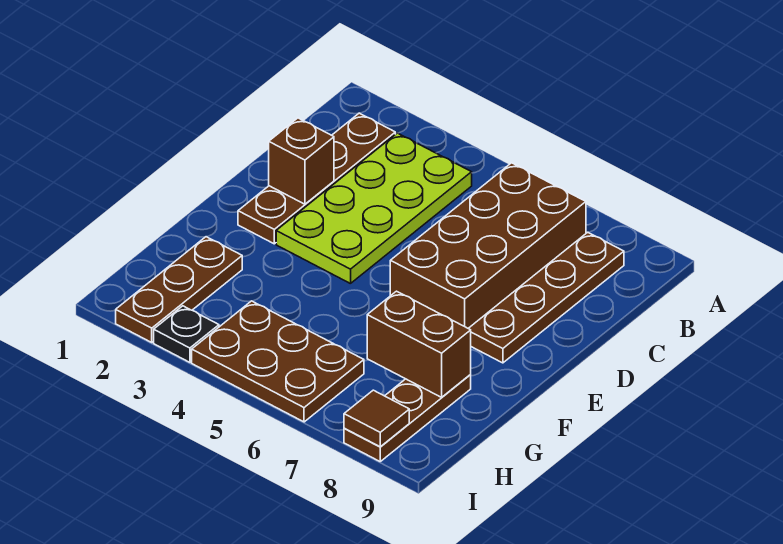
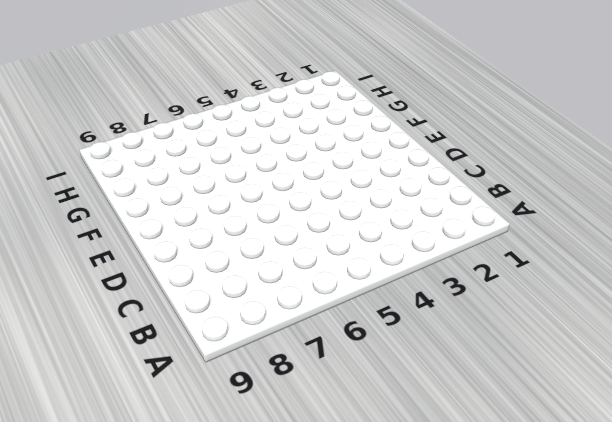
none -> brown plate B2:E2 level 1
none -> lime plate B3:E4 level 1

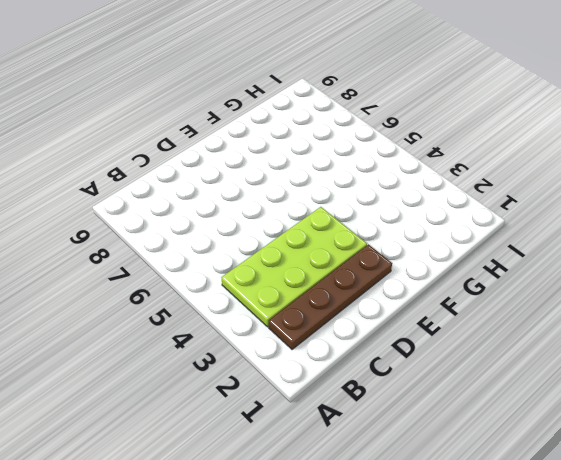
none -> brown brick B6:E7 level 1
none -> brown plate B8:E8 level 1

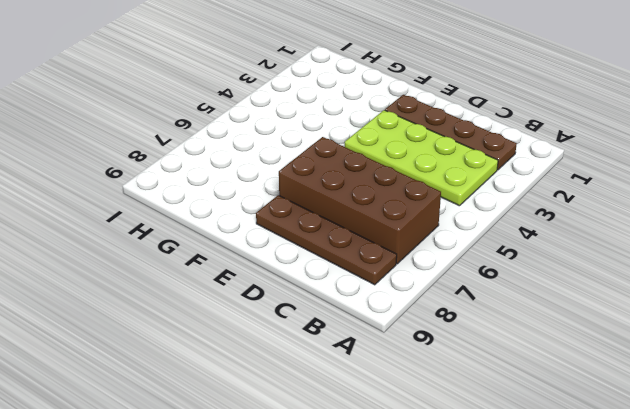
none -> brown plate G2:I2 level 1
none -> brown plate G8:I8 level 1

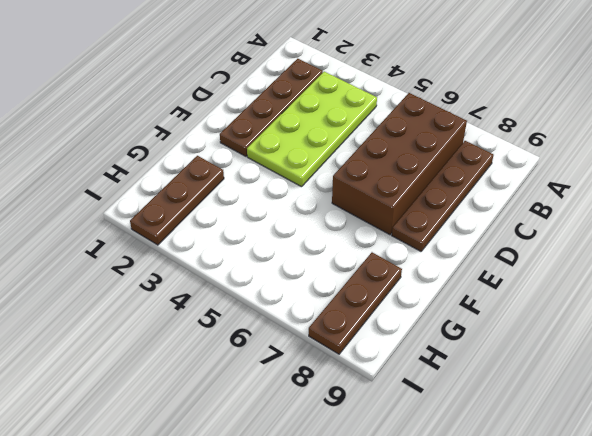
none -> brown plate H4:I6 level 1
none -> black plate I3 level 1

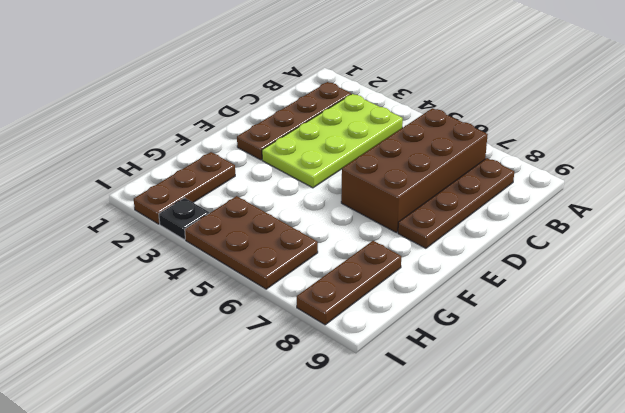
none -> brown brick D2 level 2
none -> brown brick G7:G8 level 2

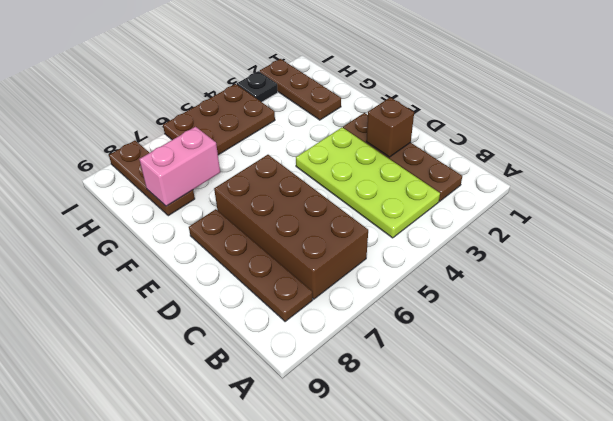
pink brick G7:G8 level 2 -> brown brick G7:G8 level 2
none -> brown tile I8 level 2

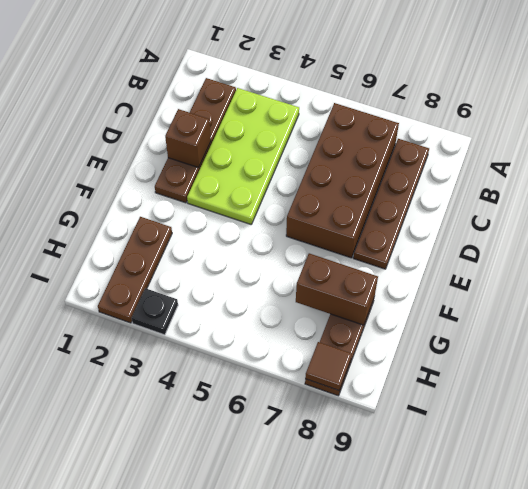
none -> brown plate H4:I6 level 1

